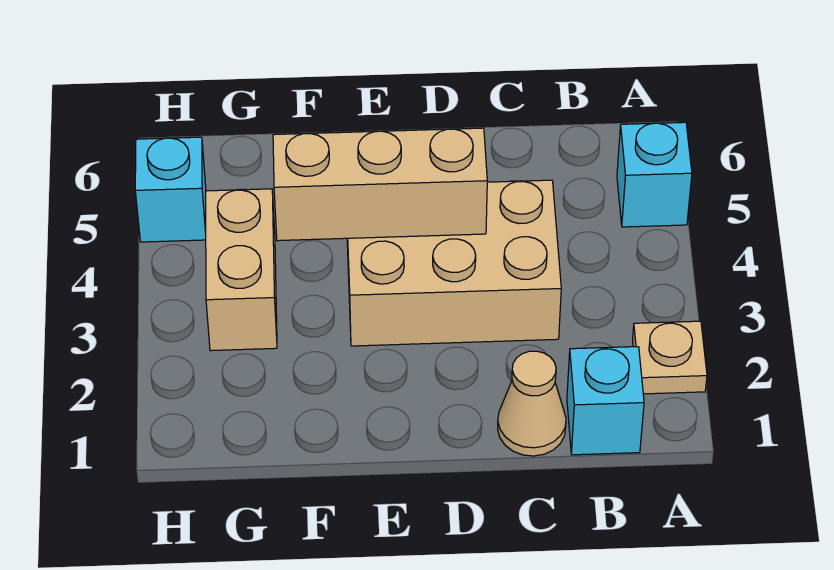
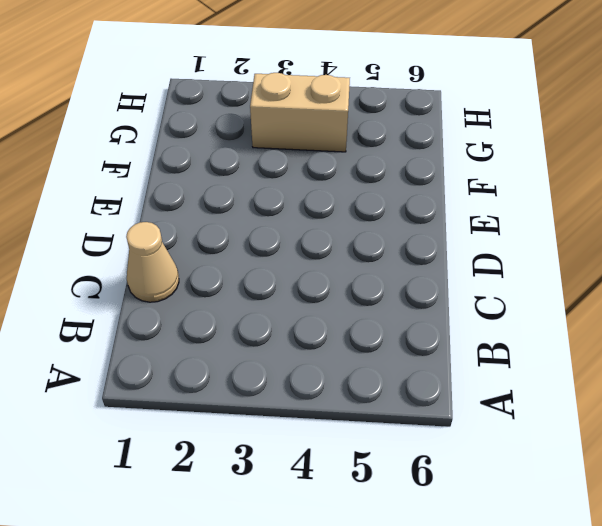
none -> tan plate A2 level 1
none -> cyan brick A5 level 1

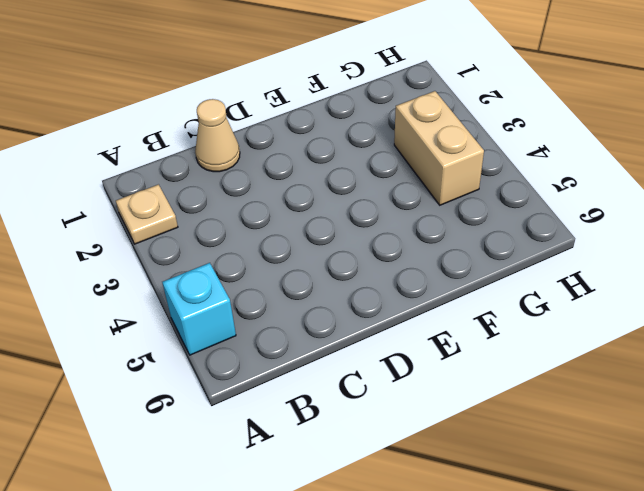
none -> cyan brick B1 level 1
none -> tan brick C3:E4 level 1

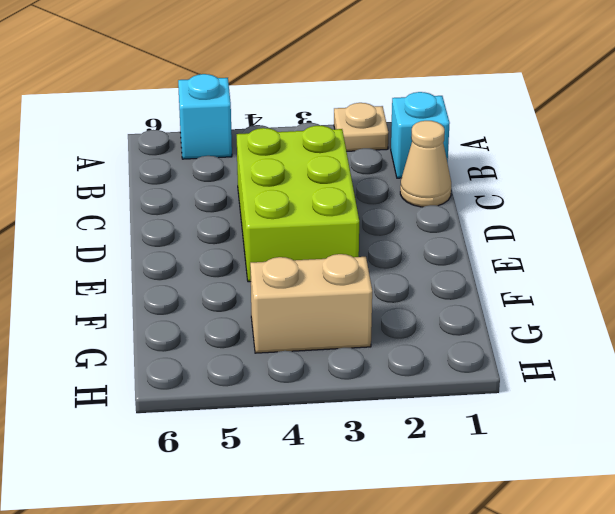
lime brick C3:E4 level 1 -> tan brick C3:E4 level 1
none -> cyan brick H5 level 1
none -> tan brick D4:F4 level 2

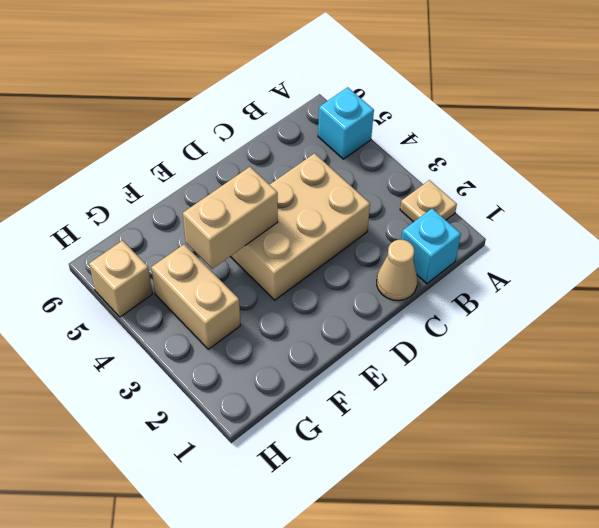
tan brick E4:F4 level 2 -> tan brick D4:F4 level 2
tan brick H5 level 1 -> cyan brick H5 level 1

